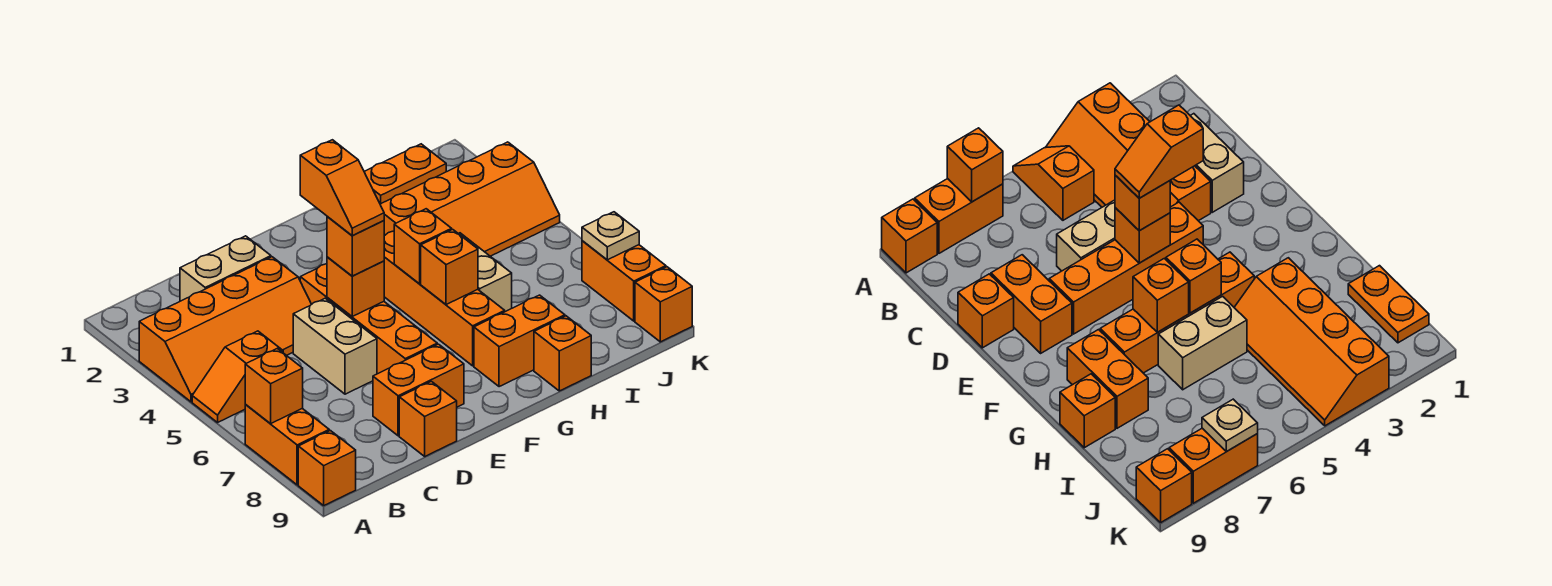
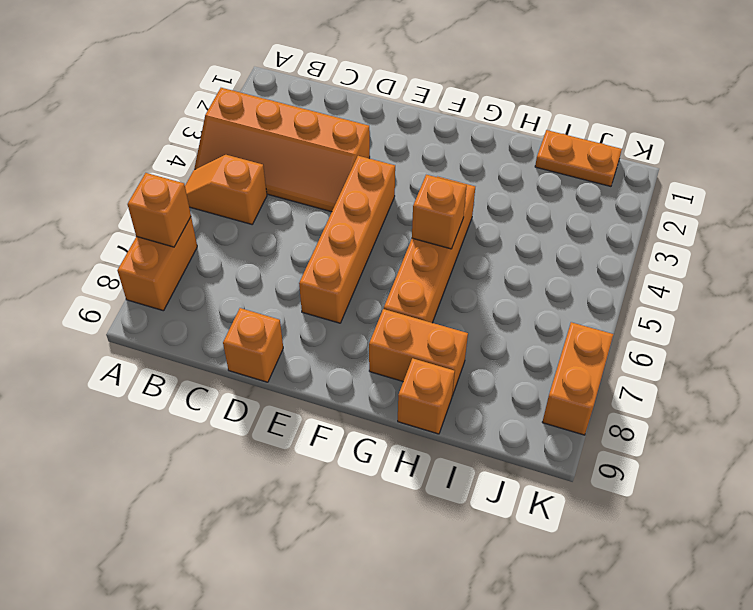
none -> orange brick A9 level 1
none -> tan brick C2:D2 level 1
none -> tan brick D5:D6 level 1

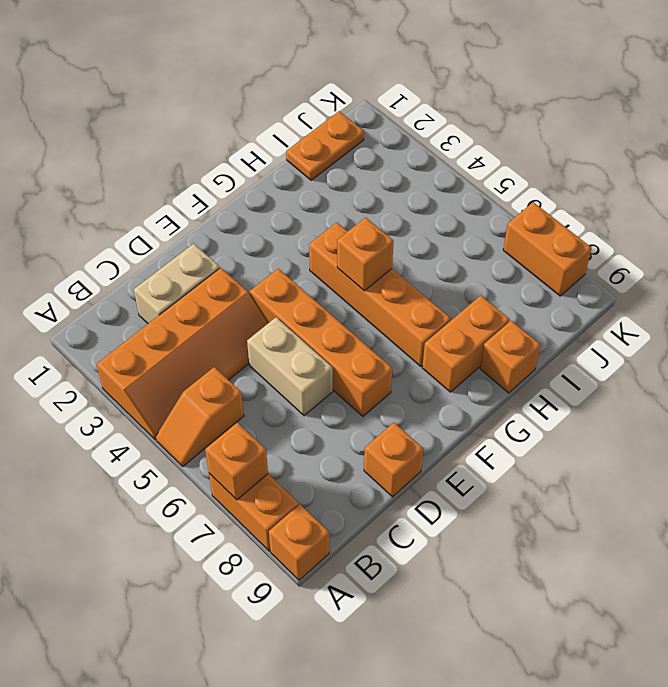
none -> orange brick D8:E8 level 1
none -> orange slope H3:K4 level 1 top 3
none -> tan brick H5:H6 level 1

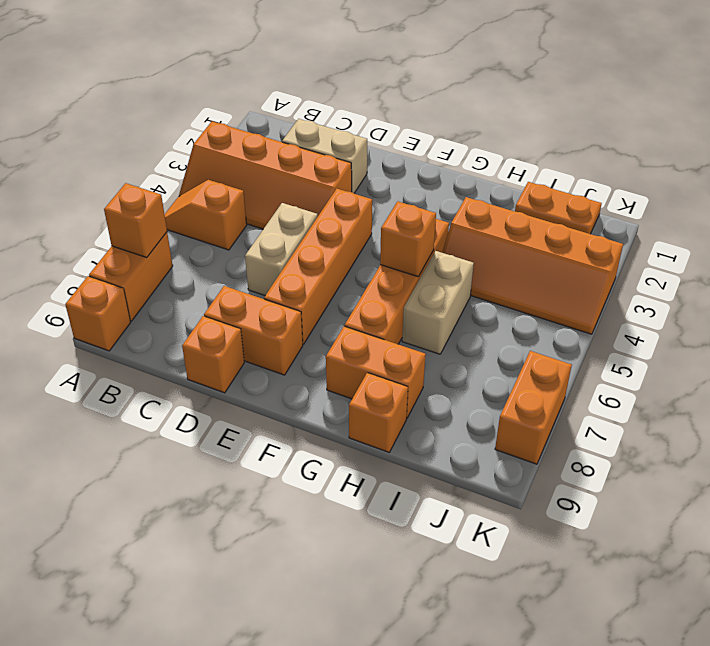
none -> orange brick K9 level 1
none -> orange brick E5 level 2
none -> orange brick G6 level 2

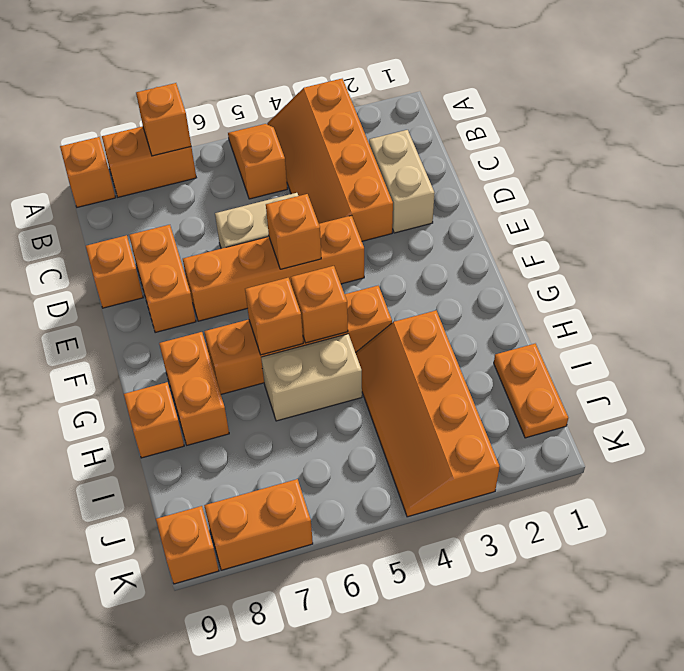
none -> tan plate K7 level 2
none -> orange brick E5 level 3
none -> orange slope E4:E5 level 4 top 4

